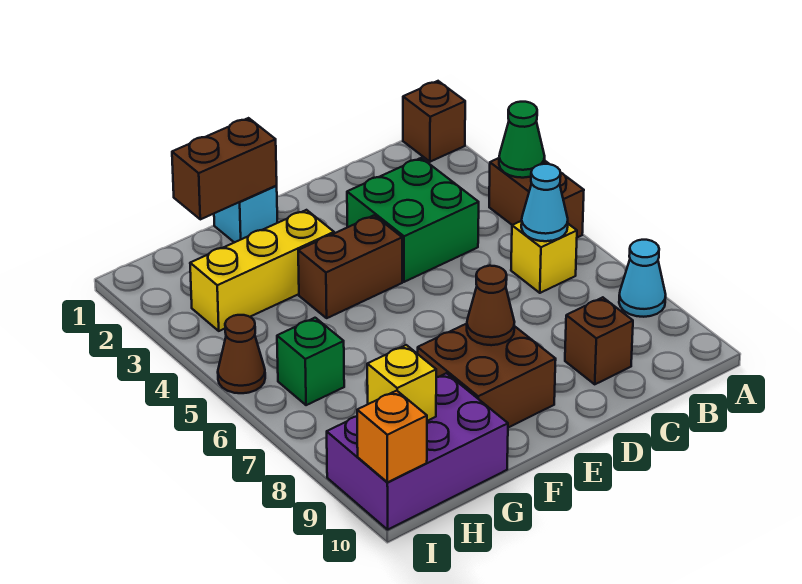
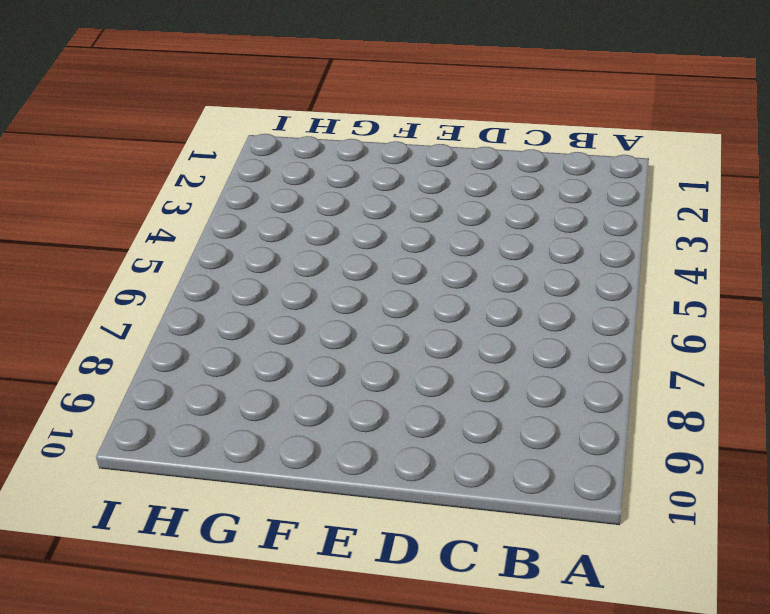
none -> brown brick A1 level 1
none -> brown brick A4:A5 level 1
none -> cyan cone A8 level 1

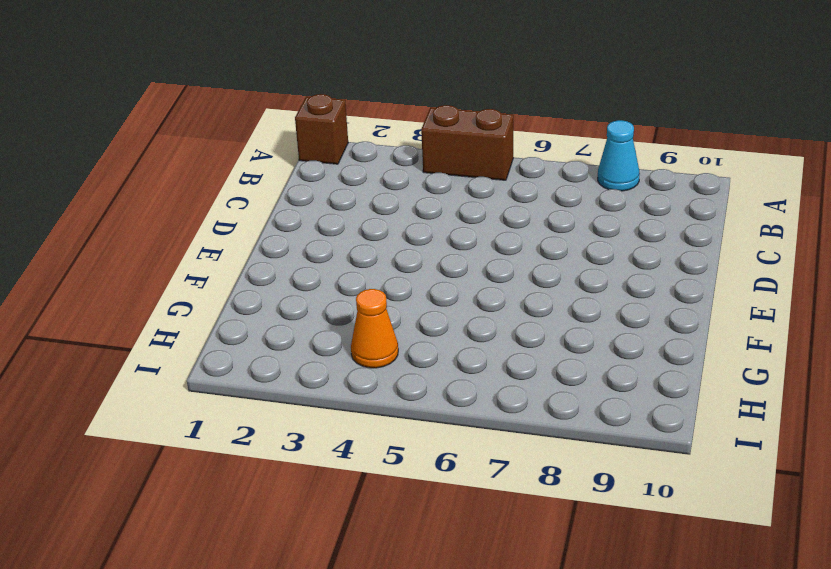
orange cone H4 level 1 -> none
none -> yellow brick B6 level 1
none -> green brick C3:D4 level 1
none -> brown brick C9 level 1

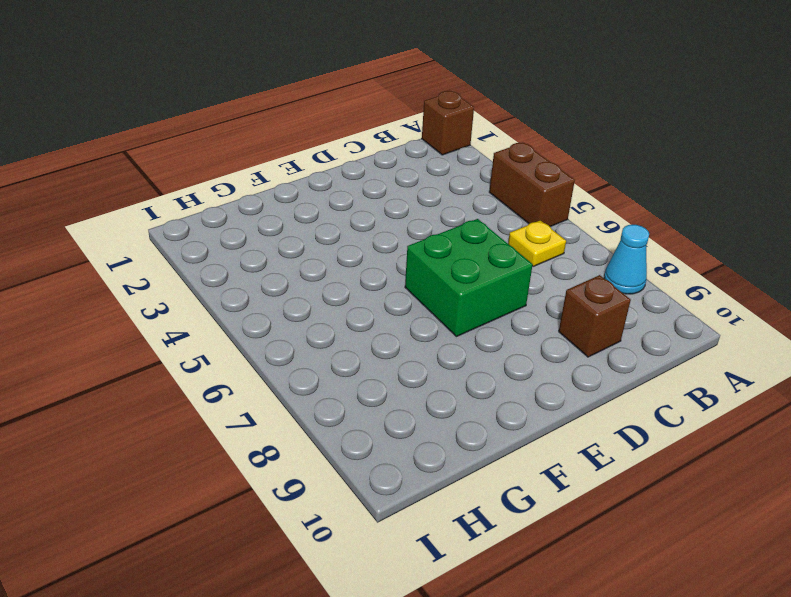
yellow plate B6 level 1 -> yellow brick B6 level 1
green brick D6:E7 level 1 -> green brick C3:D4 level 1
none -> brown brick E4:F4 level 1
none -> brown brick E8:F9 level 1
none -> cyan brick F1 level 1

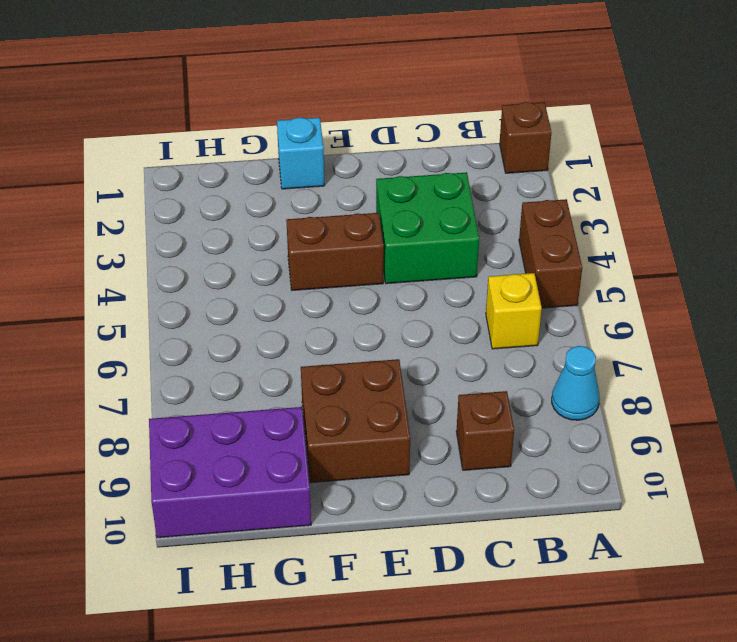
none -> yellow brick F3:H3 level 1
none -> green brick H6 level 1
none -> brown cone I5 level 1

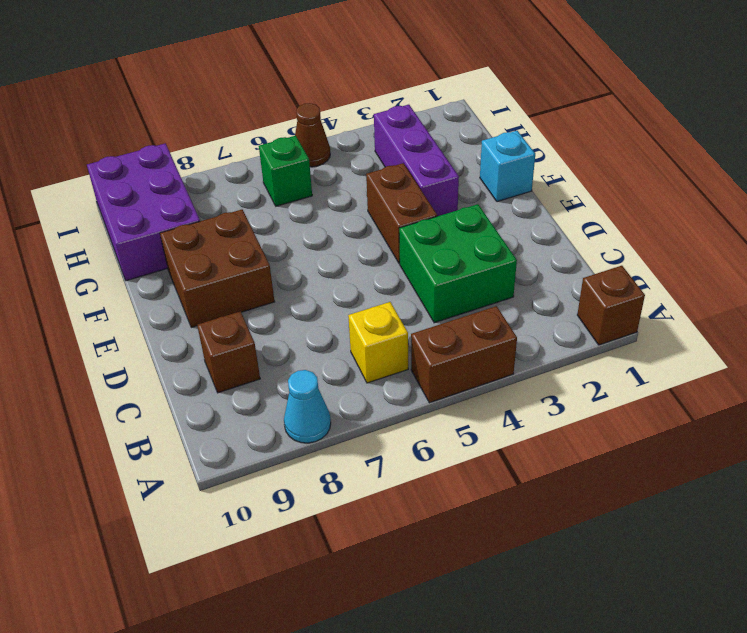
purple brick F3:H3 level 1 -> yellow brick F3:H3 level 1
none -> green cone A4 level 2
none -> cyan cone B6 level 2
none -> brown cone E8 level 2

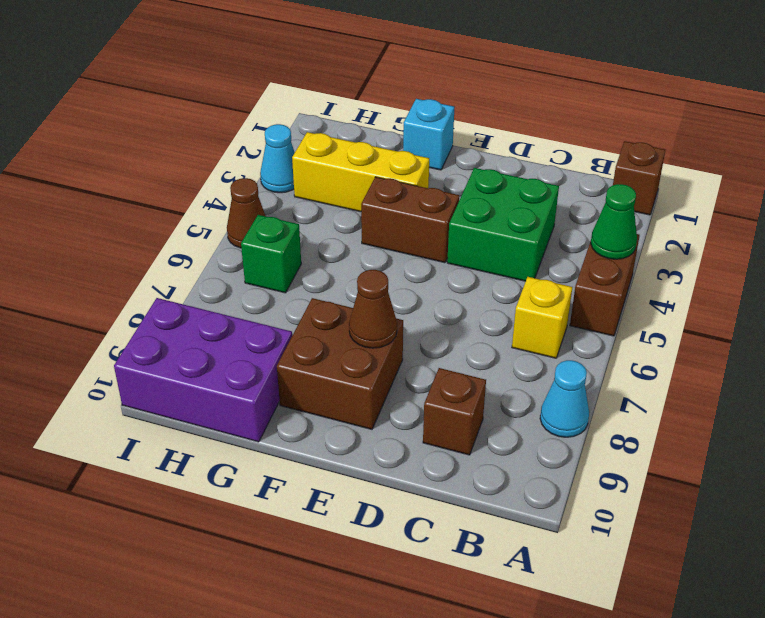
cyan cone I3 level 1 -> cyan cone B6 level 2
none -> brown brick F1:G1 level 2
none -> yellow brick H9 level 2
none -> orange brick I10 level 2

